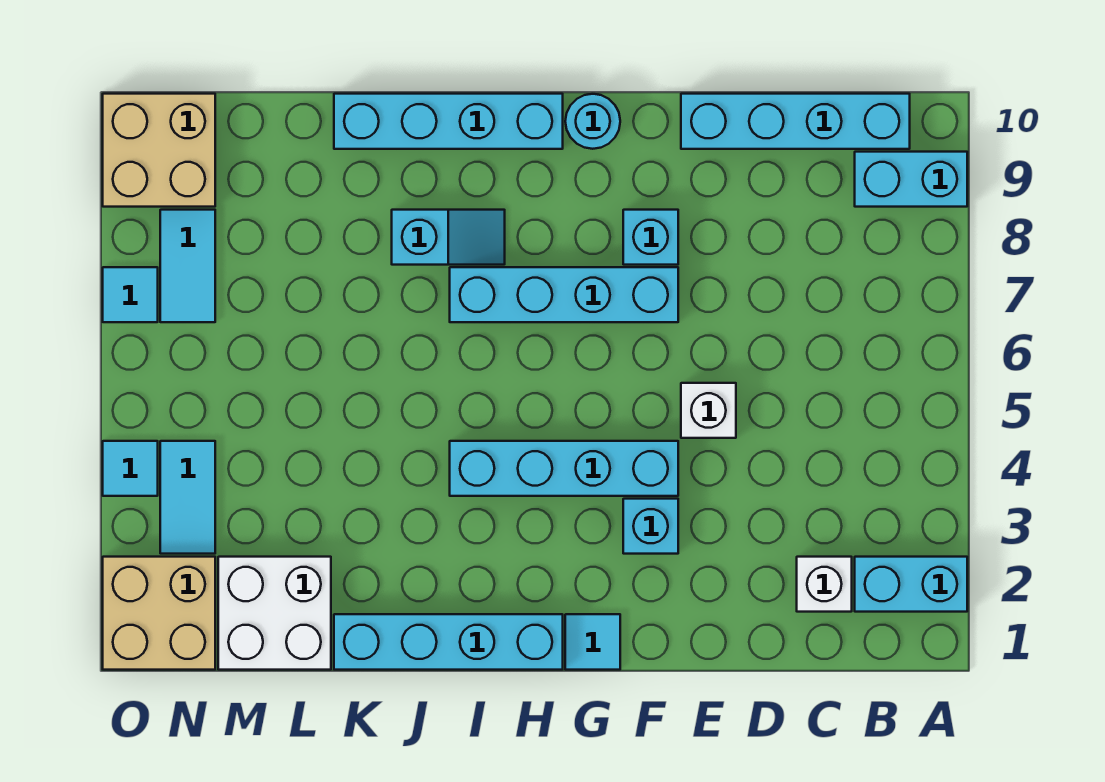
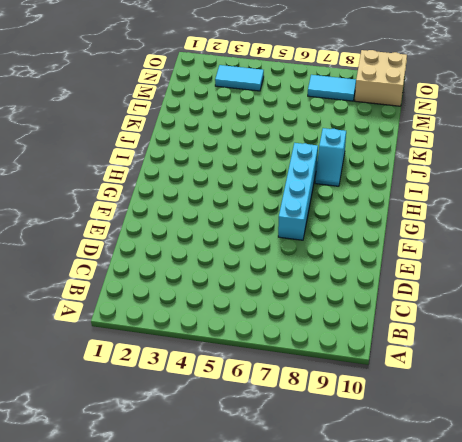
none -> cyan brick A2:B2 level 1
none -> cyan brick A9:B9 level 1
none -> cyan brick B10:E10 level 1

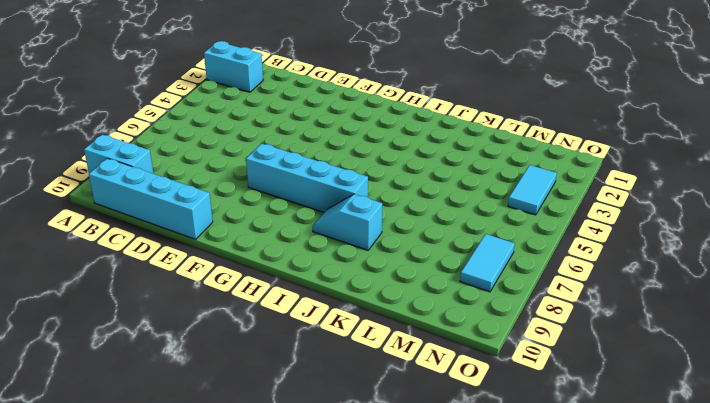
none -> white brick C2 level 1
none -> white brick E5 level 1
none -> cyan brick F3 level 1

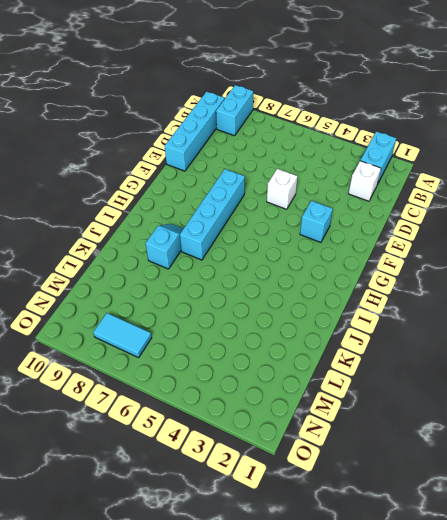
none -> cyan brick F4:I4 level 1
none -> cyan brick F8 level 1
none -> cyan tile G1 level 1

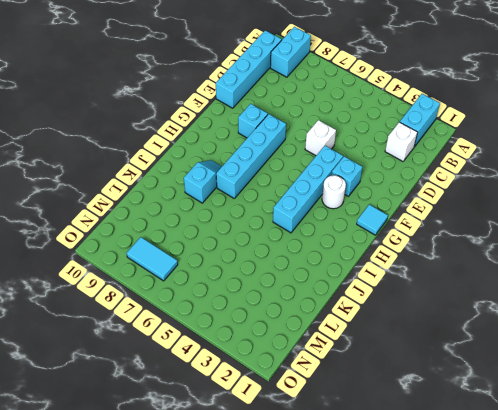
white round brick G3 level 1 -> none
none -> cyan round brick G10 level 1
none -> cyan brick H1:K1 level 1
none -> cyan brick H10:K10 level 1

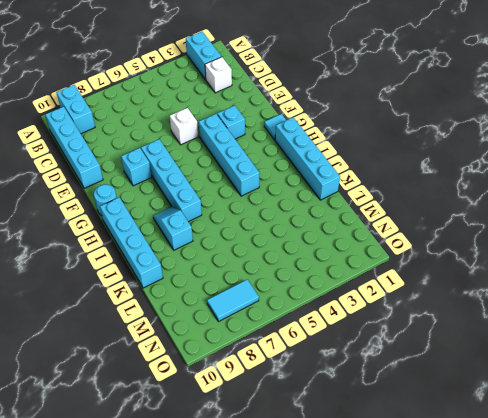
none -> white brick L1:M2 level 1
none -> tan brick N1:O2 level 1
none -> cyan tile N3:N4 level 1

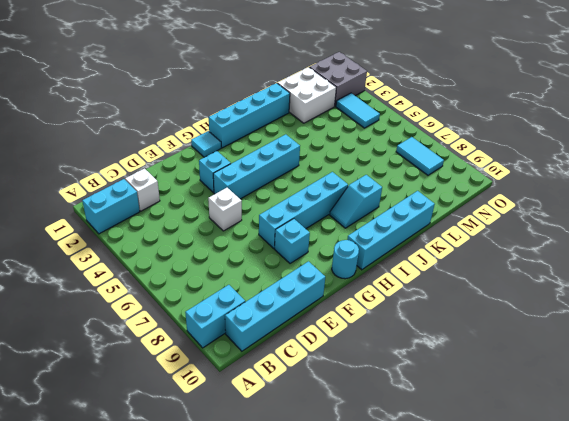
grey brick N1:O2 level 1 -> tan brick N1:O2 level 1
none -> tan brick N9:O10 level 1
none -> cyan tile O4 level 1
none -> cyan tile O7 level 1

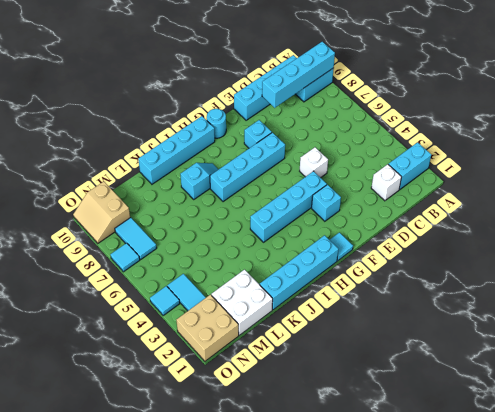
cyan brick A9:D9 level 2 -> none
tan slope N9:O10 level 1 top N -> tan brick N9:O10 level 1

